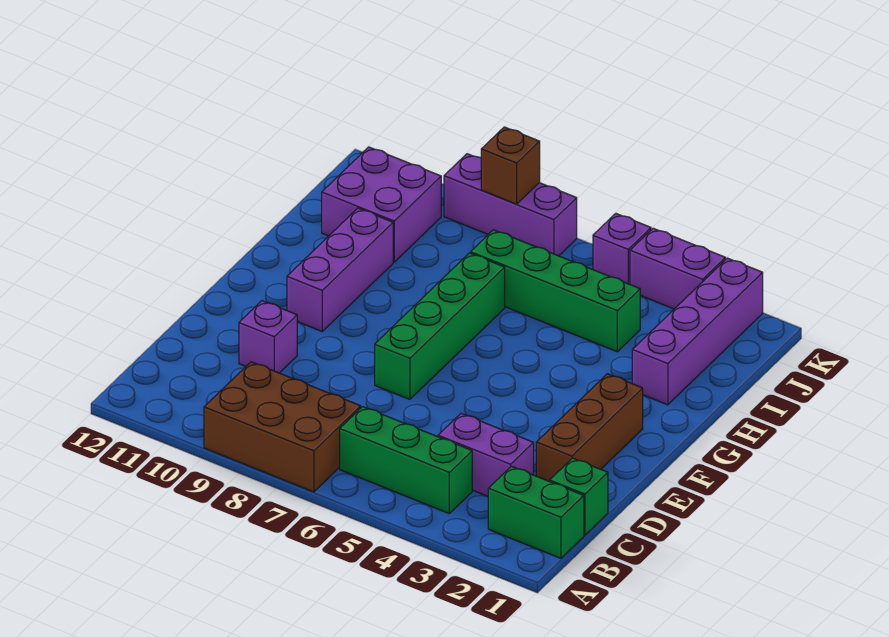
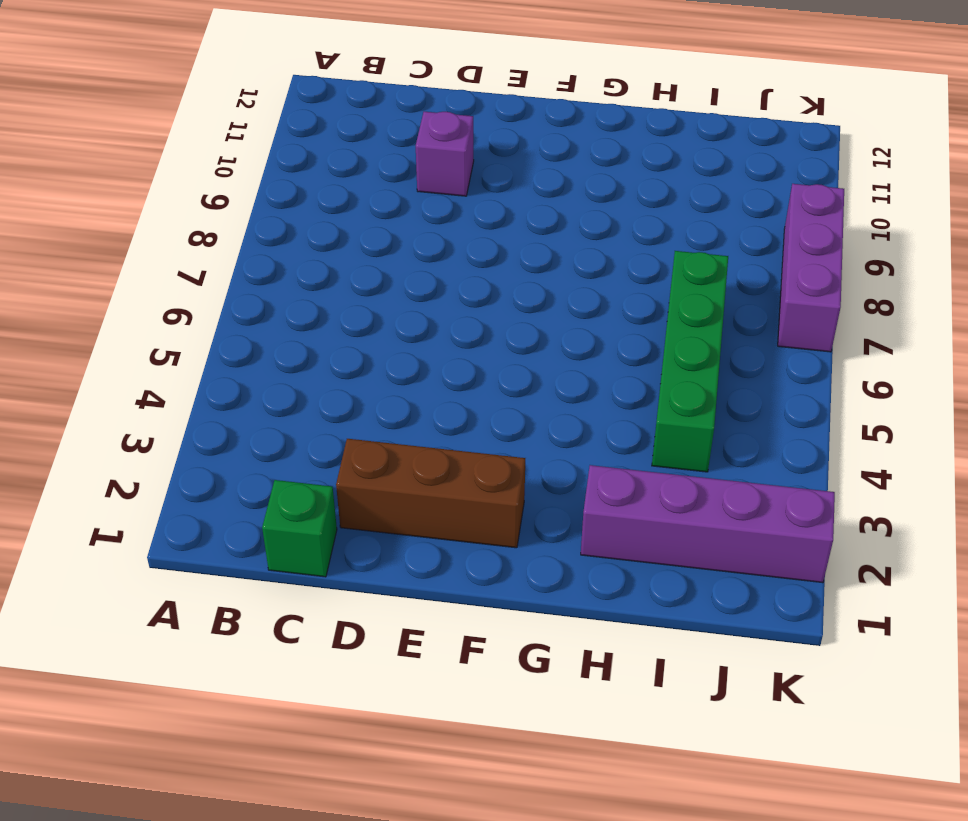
none -> brown brick A7:B9 level 1
none -> green brick B1:B2 level 1
none -> green brick B4:B6 level 1

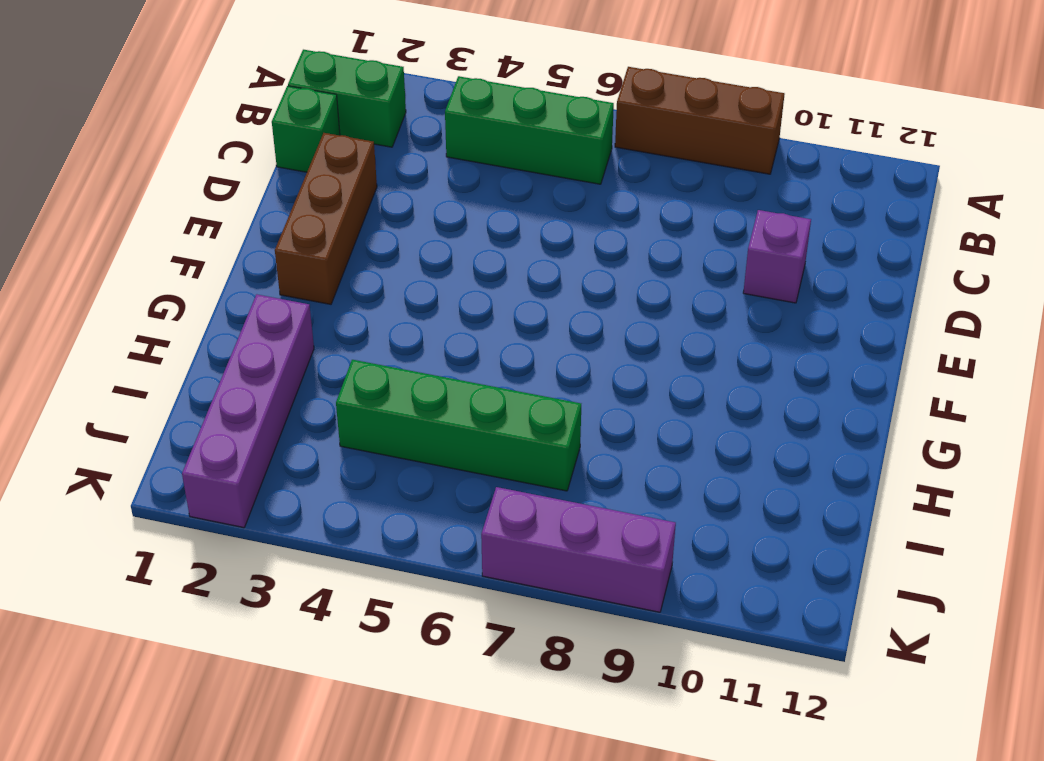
brown brick A7:A9 level 1 -> brown brick A7:B9 level 1
none -> purple brick C3:C4 level 1
none -> green brick E7:H7 level 1
none -> purple brick F10:H10 level 1

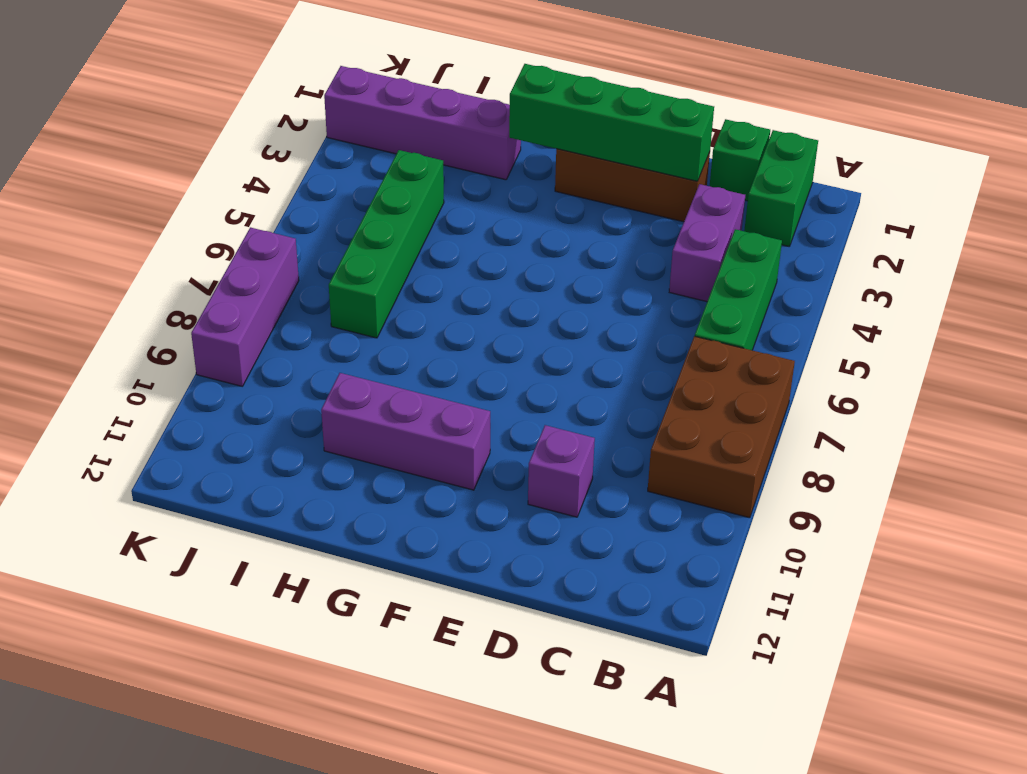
green brick D2:G2 level 2 -> green brick E7:H7 level 1
none -> purple brick I10:J11 level 1
none -> purple brick K3:K4 level 1
none -> purple brick K5 level 1

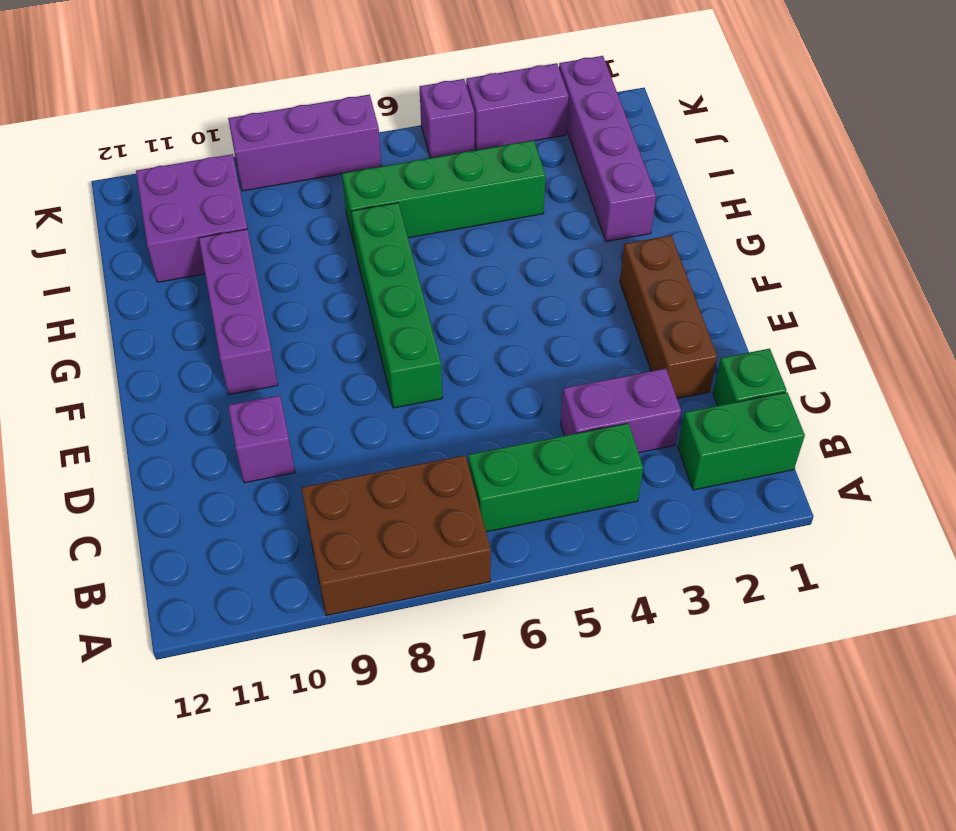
none -> brown brick K8 level 2

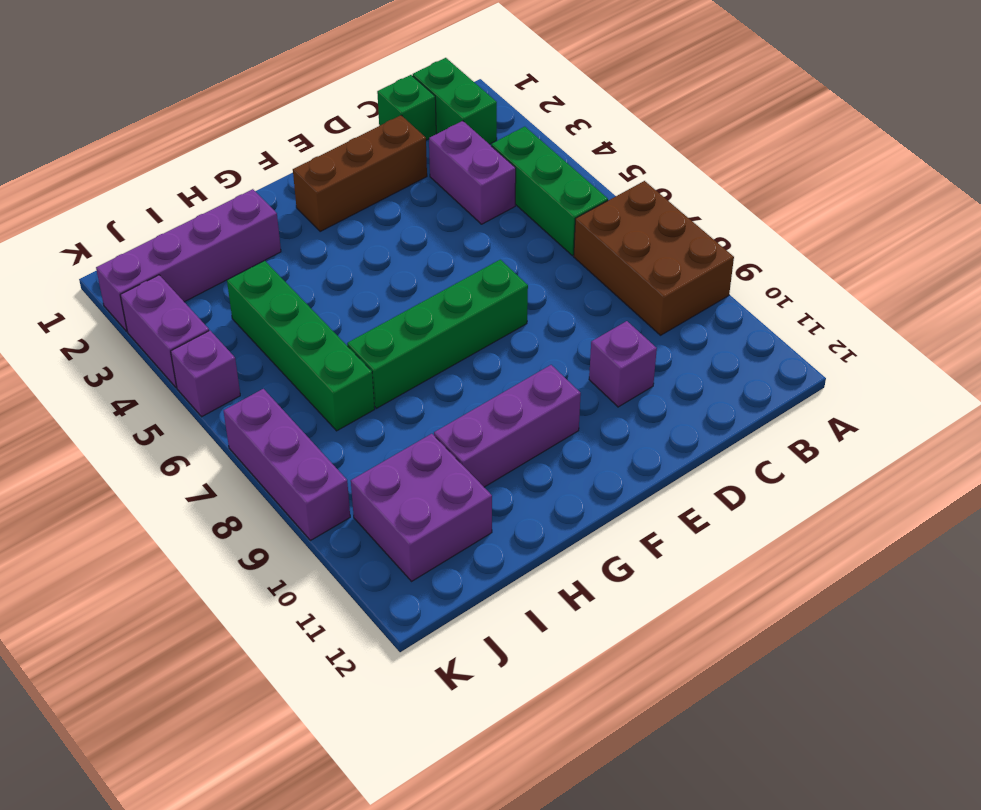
none -> brown brick K8 level 2

